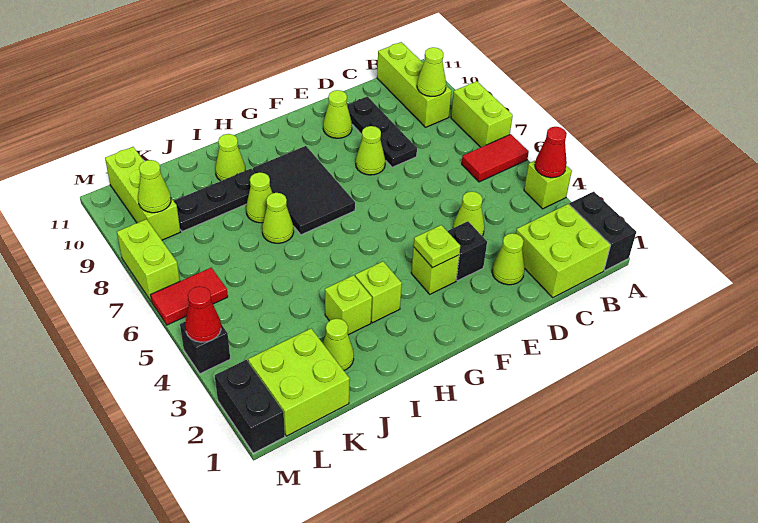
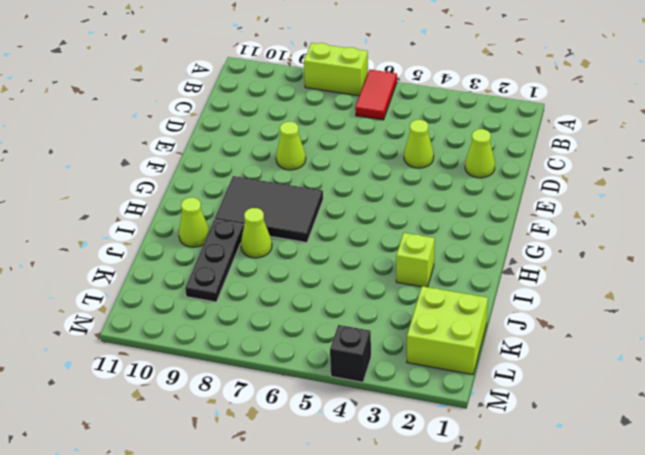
none -> black brick A1:A2 level 1
none -> lime brick A4 level 1
none -> lime brick B1:C2 level 1
none -> lime brick B9:B11 level 1

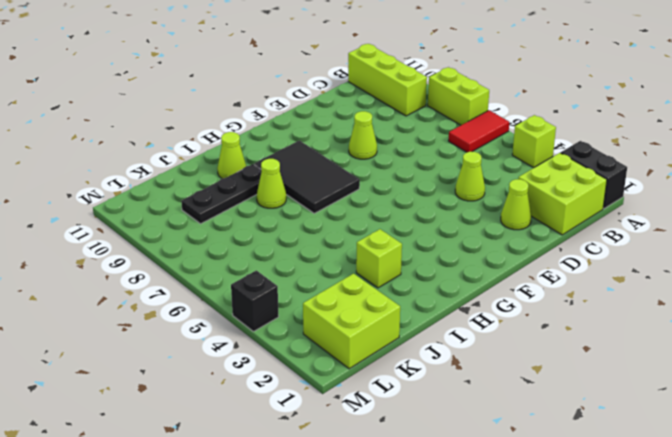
none -> black plate D8:D10 level 1
none -> black brick E3 level 1
none -> lime cone E10 level 1
none -> lime brick F3 level 1

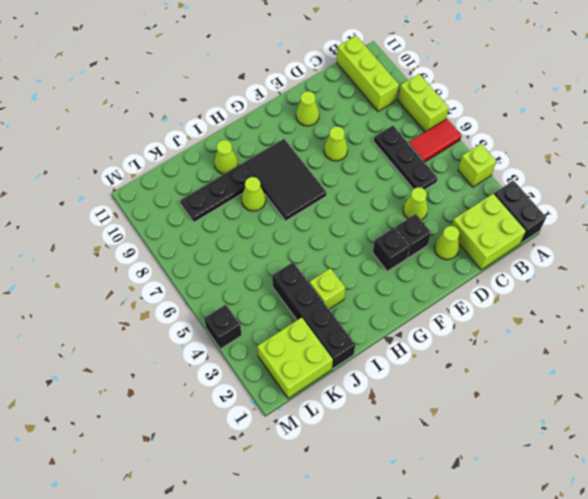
black plate C5:C7 level 1 -> black plate D8:D10 level 1
black brick F3 level 1 -> lime brick F3 level 1
black brick J1:J4 level 1 -> lime cone J2 level 1
none -> lime brick H3 level 1
none -> lime cone I7 level 1
none -> red tile L6:M6 level 1
none -> lime brick L9:L11 level 1

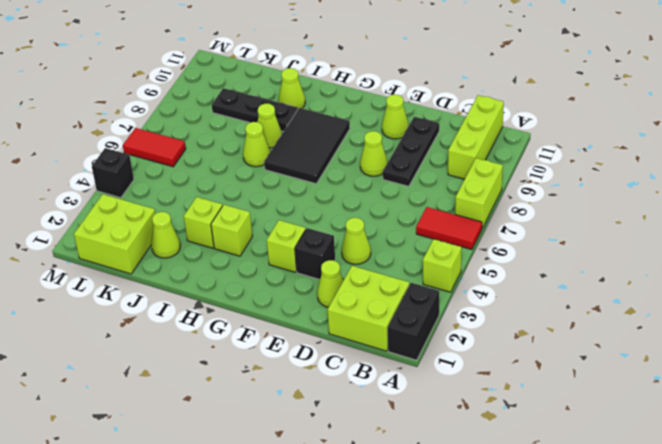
none -> lime brick L9:L11 level 1
none -> black brick M1:M2 level 1
none -> lime brick M7:M8 level 1
none -> red cone A4 level 2

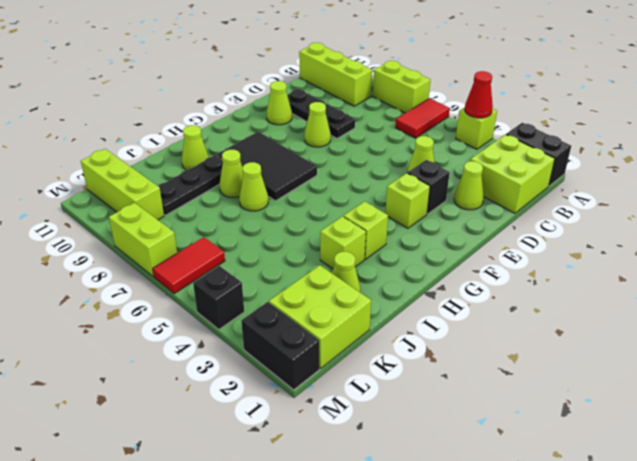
none -> lime cone B9 level 2
none -> lime plate F3 level 2
none -> lime cone L9 level 2
none -> red cone M4 level 2

